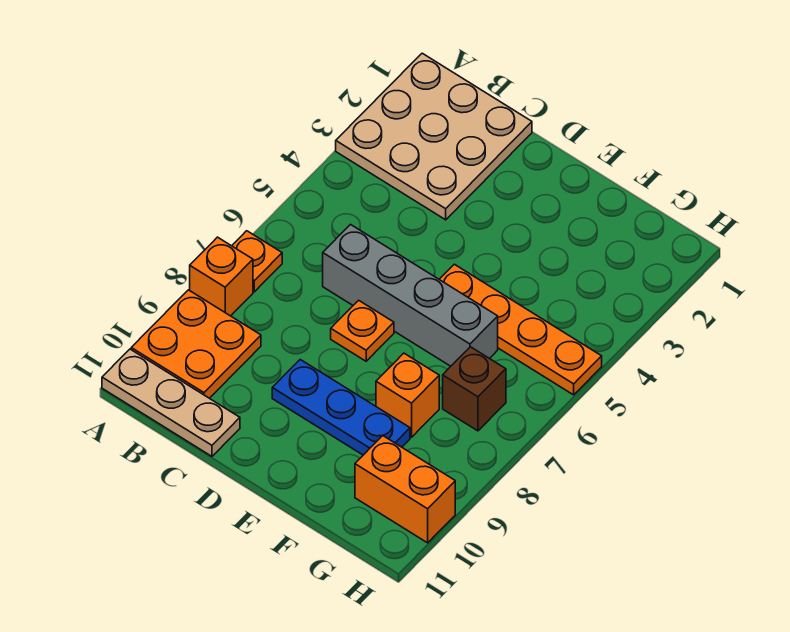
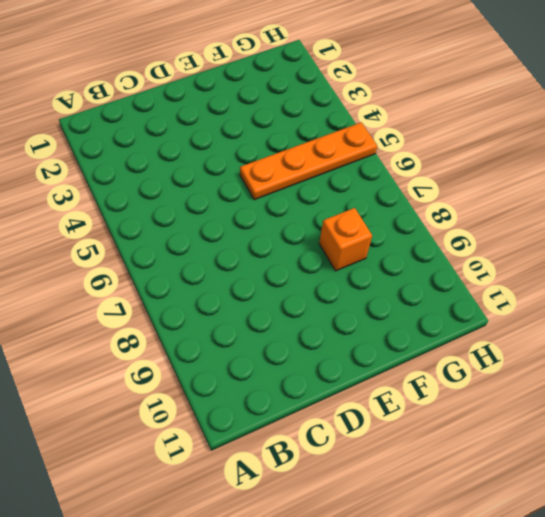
none -> tan plate A1:C3 level 1
none -> orange plate A7 level 1
none -> orange brick A8 level 1

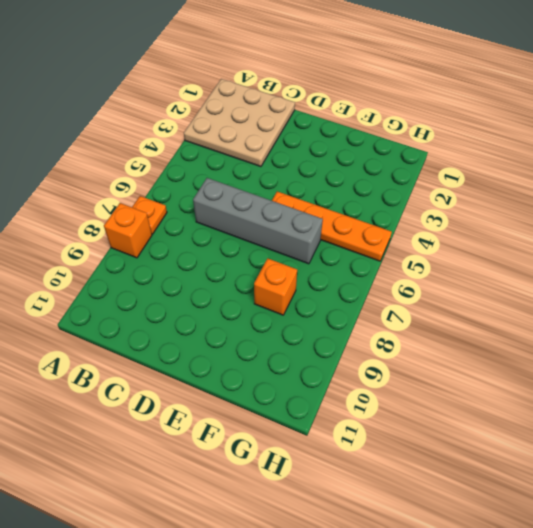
none -> orange plate A9:B10 level 1
none -> tan plate A11:C11 level 1
none -> orange plate D7 level 1

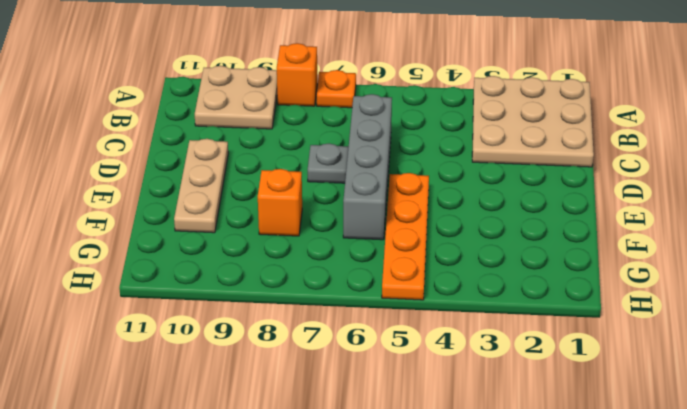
tan plate A9:B10 level 1 -> orange plate A9:B10 level 1
grey plate D7 level 1 -> orange plate D7 level 1
tan plate D10:F10 level 1 -> tan plate A11:C11 level 1
none -> blue plate D9:F9 level 1
none -> brown brick G7 level 1
none -> orange brick G10:H10 level 1

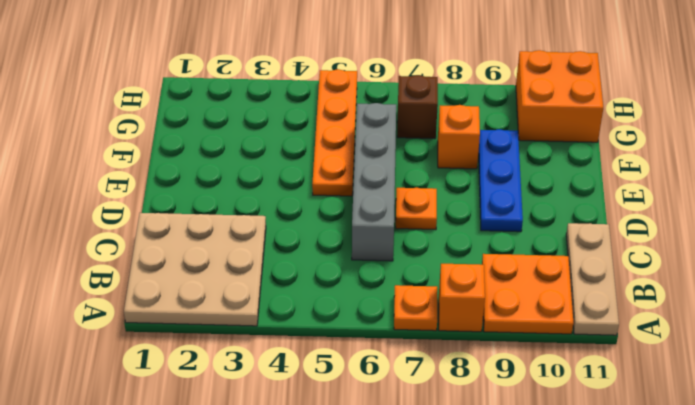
orange brick G10:H11 level 1 -> orange brick G10:H10 level 1

